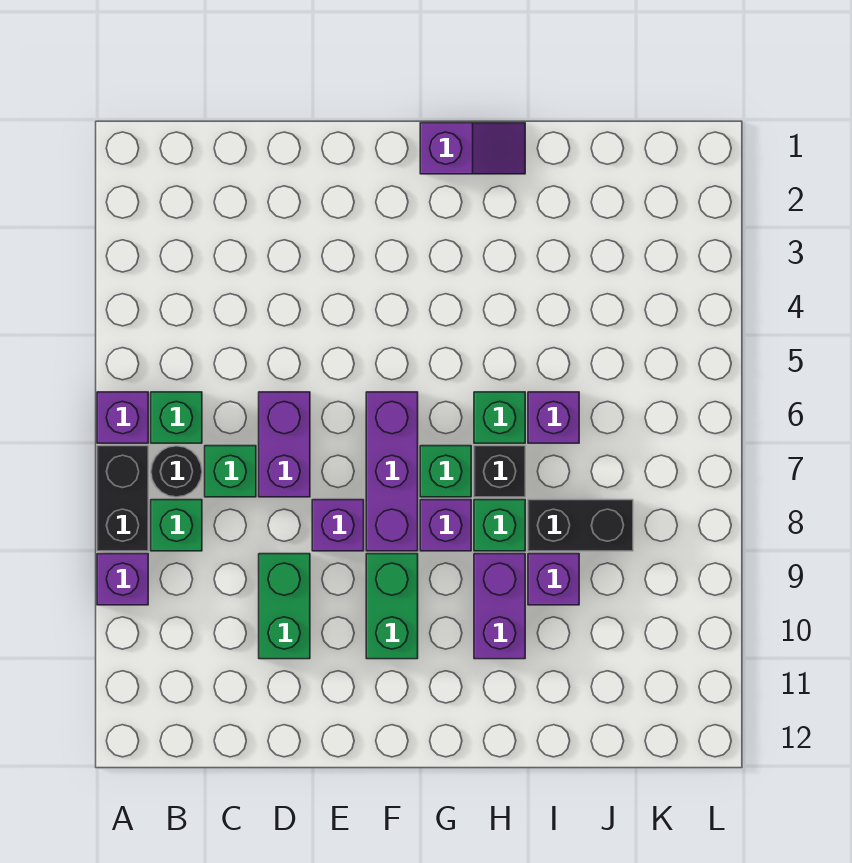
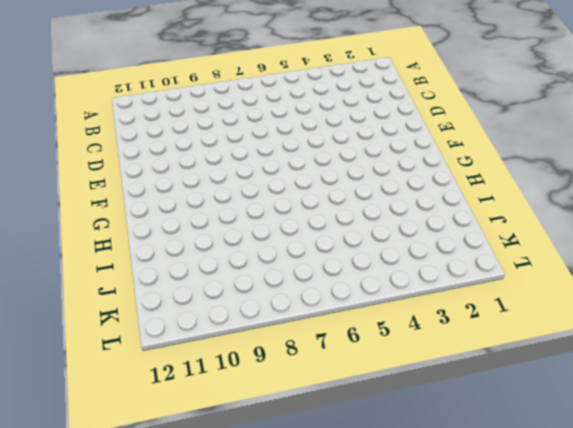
none -> purple brick A6 level 1
none -> black brick A7:A8 level 1
none -> purple brick A9 level 1

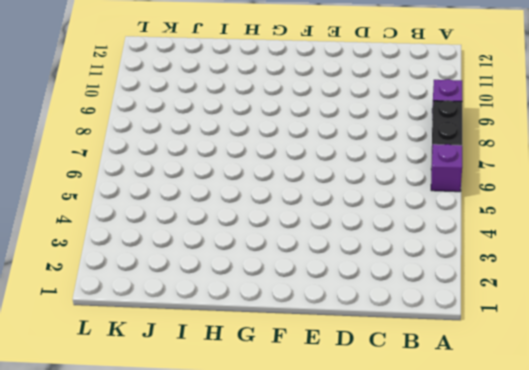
none -> green brick B6 level 1
none -> black round brick B7 level 1
none -> green brick B8 level 1

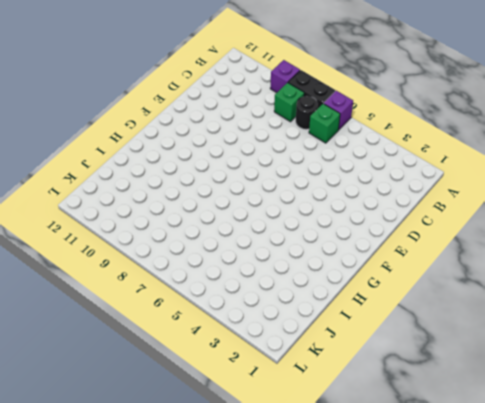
none -> green brick C7 level 1
none -> purple brick D6:D7 level 1
none -> green brick D9:D10 level 1

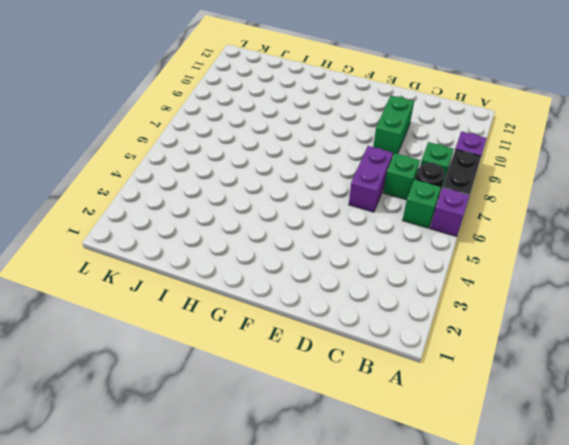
none -> purple brick E8 level 1
none -> purple brick F6:F8 level 1
none -> green brick F9:F10 level 1

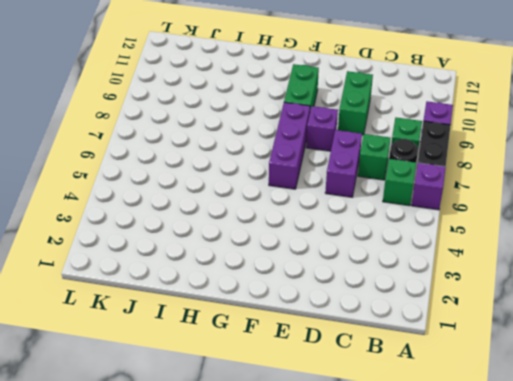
none -> purple slope G1:H1 level 1 top G
none -> green brick G7 level 1
none -> purple brick G8 level 1

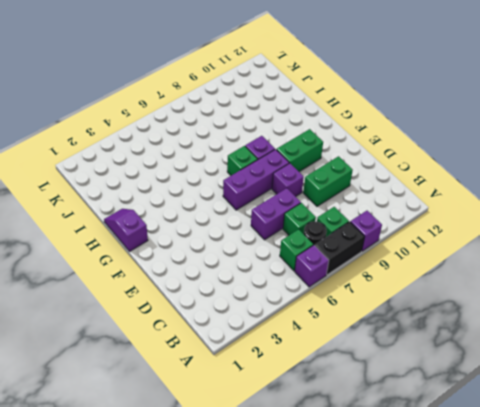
none -> green brick H6 level 1
none -> black brick H7 level 1
none -> green brick H8 level 1

